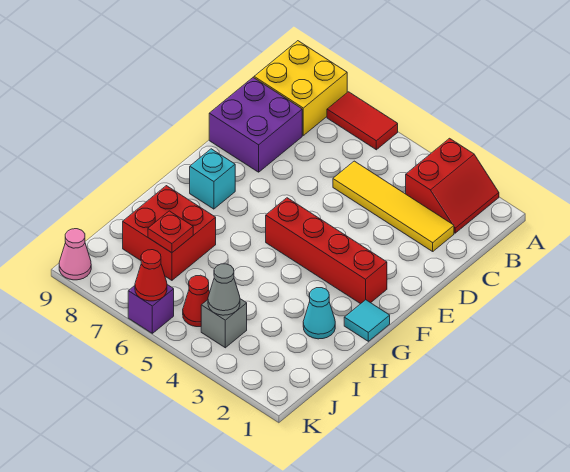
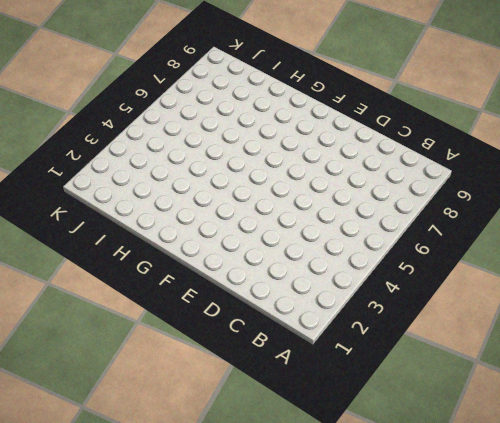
none -> red slope A2:B3 level 1 top 3
none -> red tile A6:A7 level 1
none -> yellow brick A8:B9 level 1

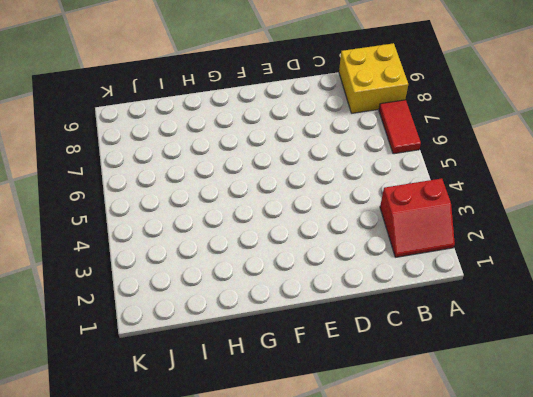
none -> yellow tile C2:C5 level 1
none -> purple brick C8:D9 level 1
none -> red brick F2:F5 level 1

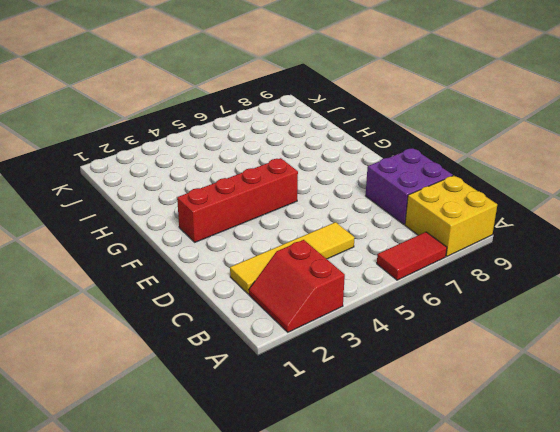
none -> cyan brick F8 level 1
none -> cyan tile G1 level 1
none -> cyan cone H2 level 1

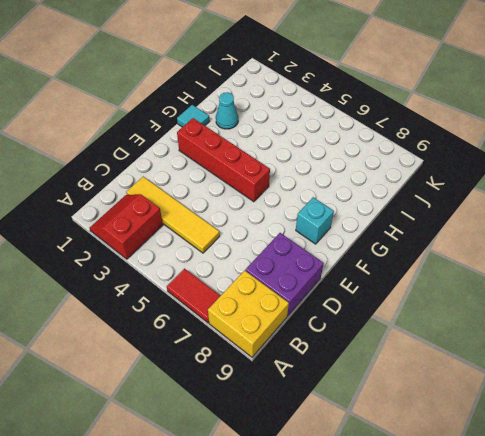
none -> red brick H7:I8 level 1
none -> grey brick J4 level 1
none -> red cone J5 level 1

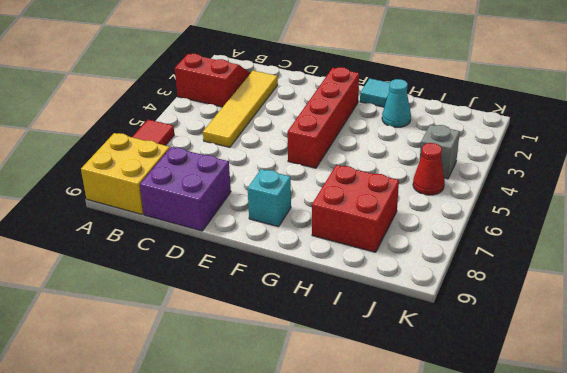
none -> purple brick K6 level 1
none -> pink cone K9 level 1
none -> red plate I7 level 2

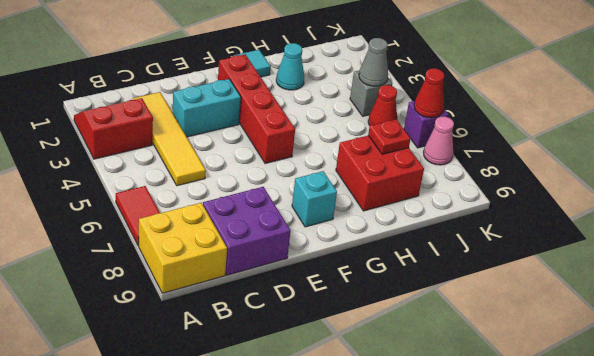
cyan brick D3:E3 level 1 -> none
pink cone K7 level 1 -> pink cone K9 level 1

